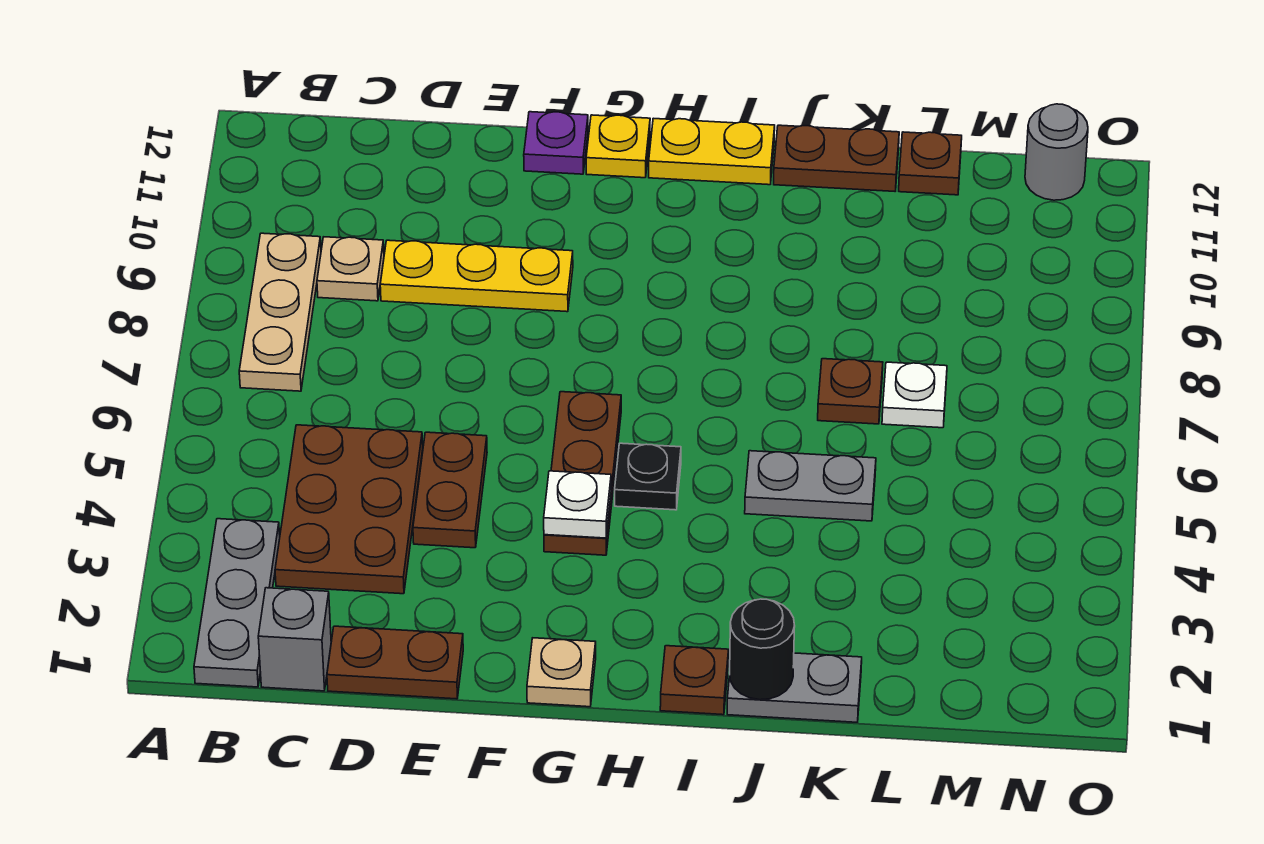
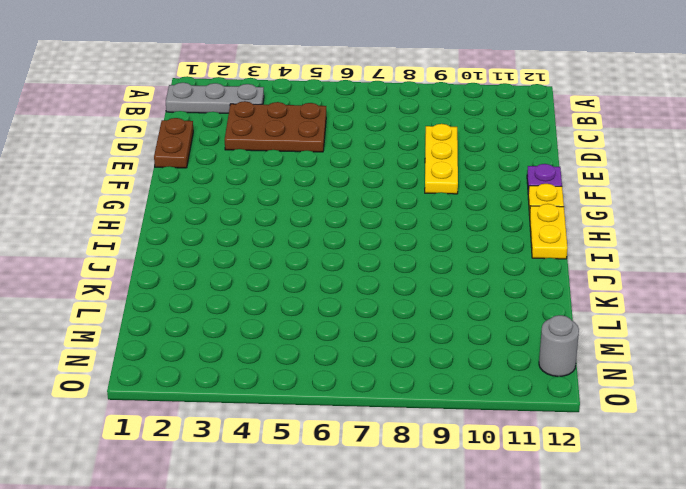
none -> tan plate B7:B9 level 1
none -> grey brick C1 level 1
none -> tan plate C9 level 1

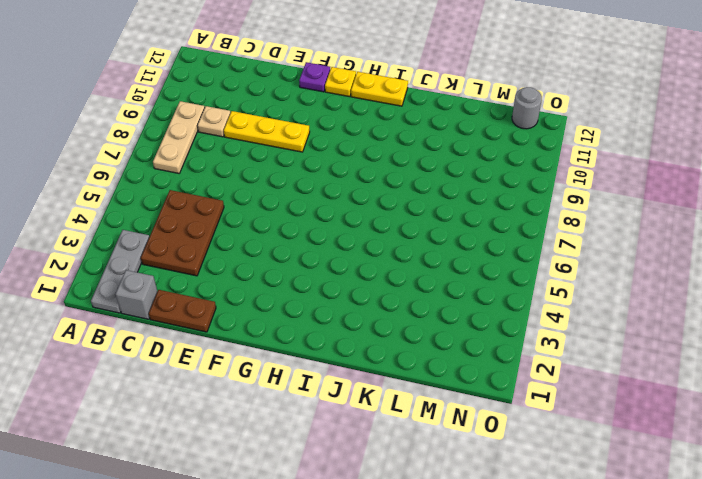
none -> brown plate E4:E5 level 1
none -> tan plate G1 level 1
none -> brown plate G4:G6 level 1

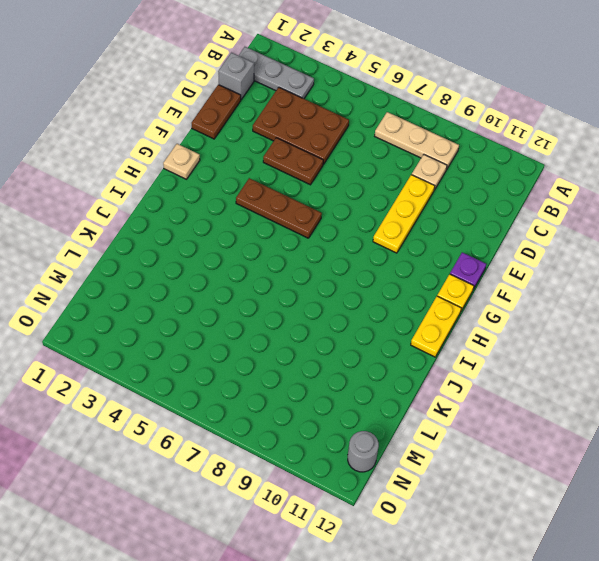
none -> black plate H5 level 1
none -> brown plate I1 level 1
none -> grey plate J1:K1 level 1

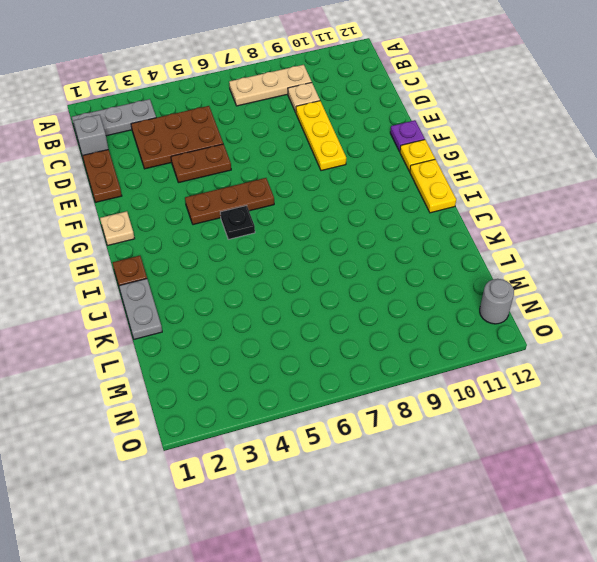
none -> grey plate J5:K5 level 1
none -> brown plate J12:K12 level 1
none -> brown plate K7 level 1

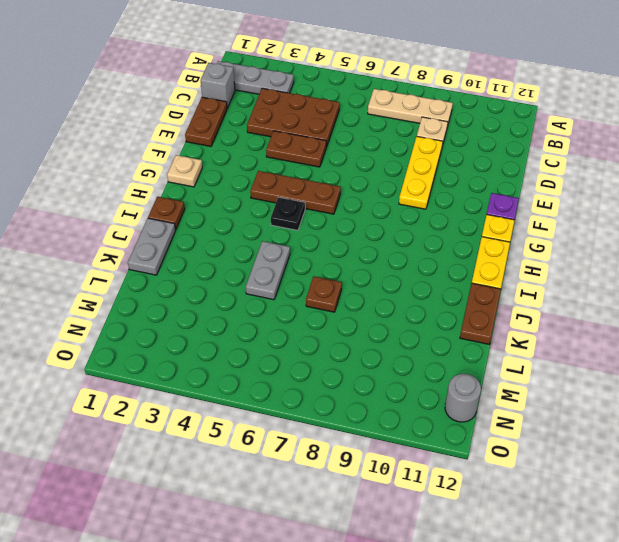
none -> white plate L7 level 1
none -> brown plate L12 level 1
none -> white plate G4 level 2

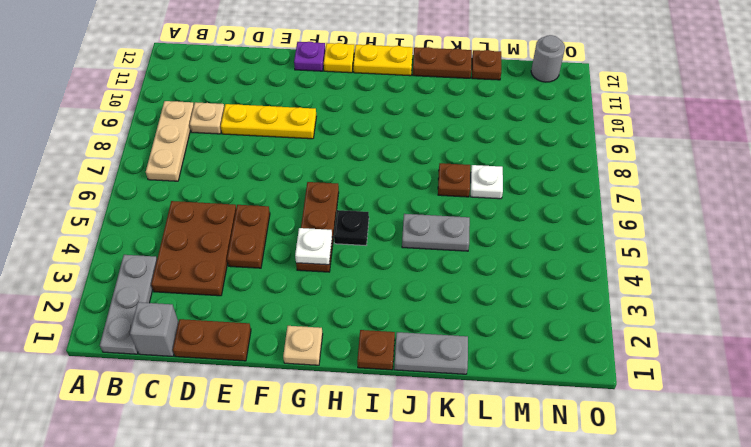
none -> black round brick J1 level 2

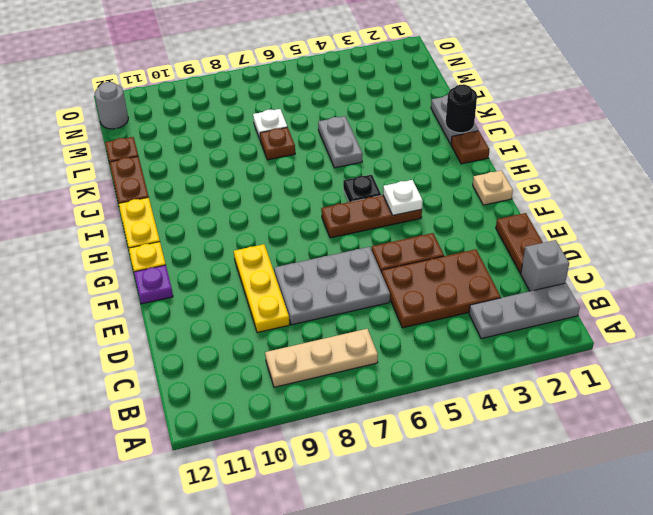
grey plate D6:E8 level 1 -> none
none -> tan plate C9 level 1

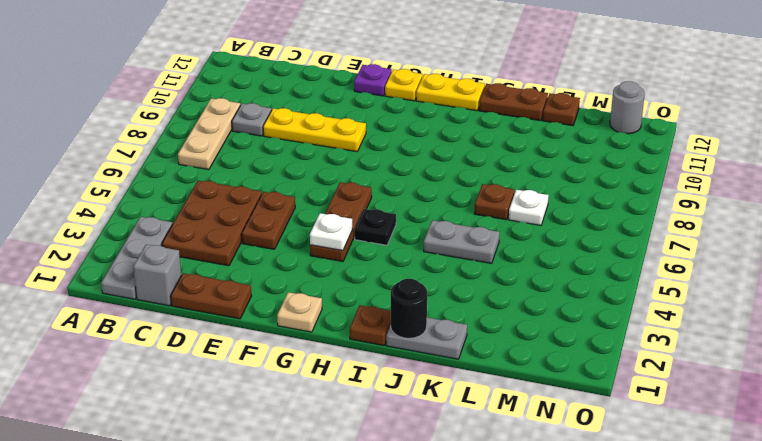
grey plate C9 level 1 -> tan plate C9 level 1

